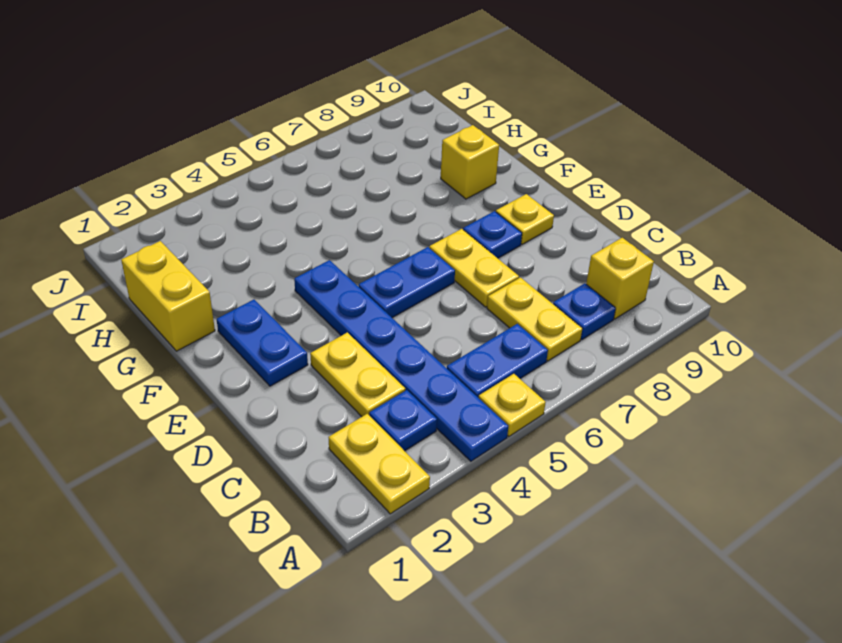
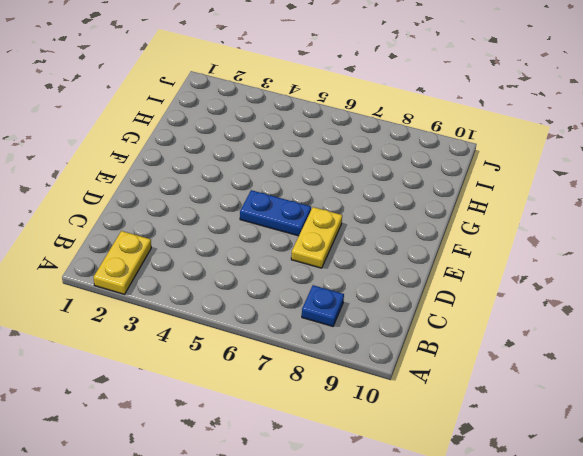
none -> blue plate A4:F4 level 1
none -> yellow plate A5 level 1
none -> blue plate B3 level 1

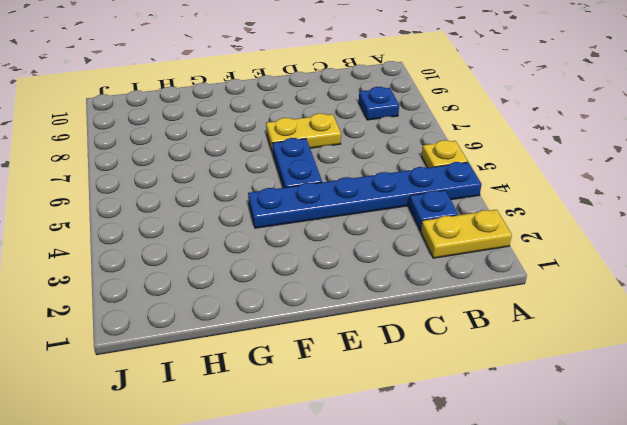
none -> blue plate B5:B6 level 1
none -> yellow plate B7:C7 level 1
none -> yellow brick B9 level 1

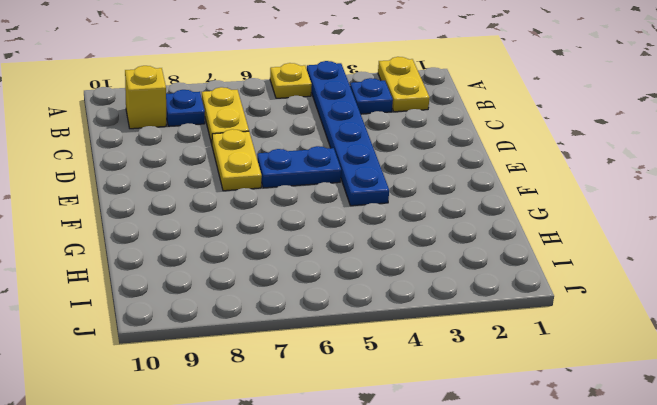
none -> blue plate B5:B6 level 1
none -> yellow plate C3:D3 level 1
none -> blue plate E2:F2 level 1

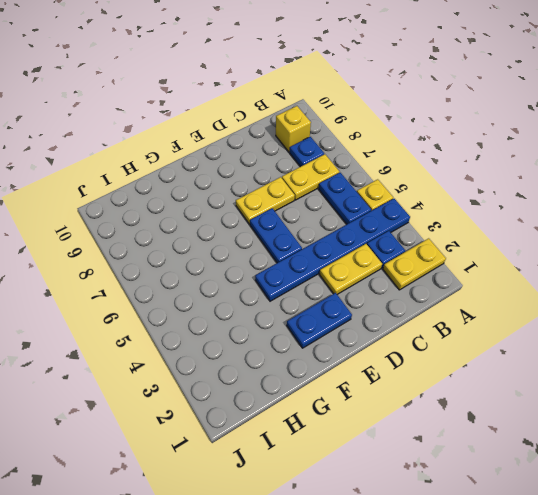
none -> blue plate E8 level 1
none -> yellow plate E9 level 1
none -> yellow brick G1:H1 level 1

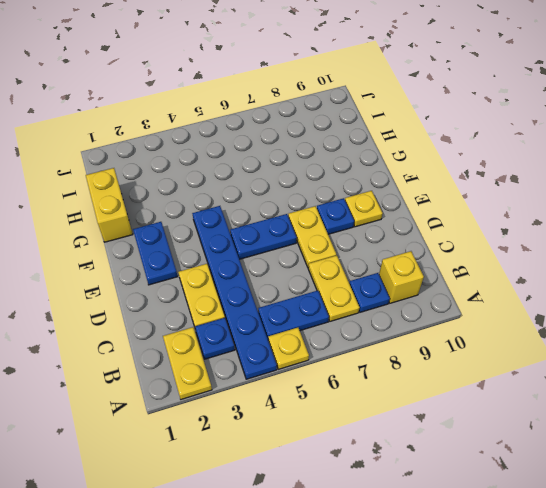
none -> yellow brick G9 level 1

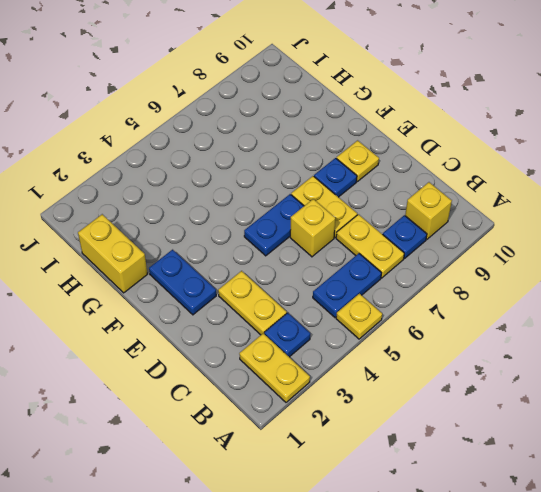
yellow brick D6 level 1 -> yellow brick G9 level 1
none -> blue plate A4:F4 level 1

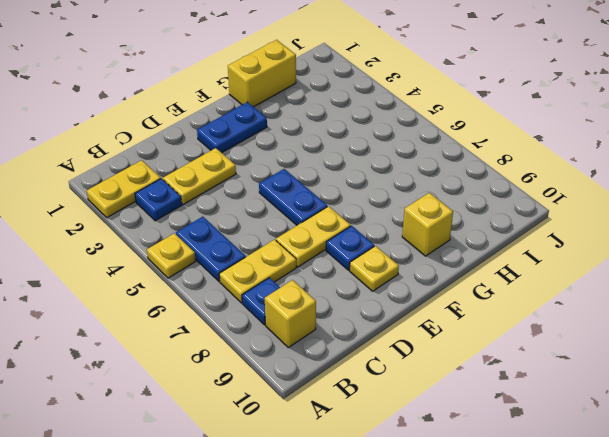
none -> blue plate A4:F4 level 1

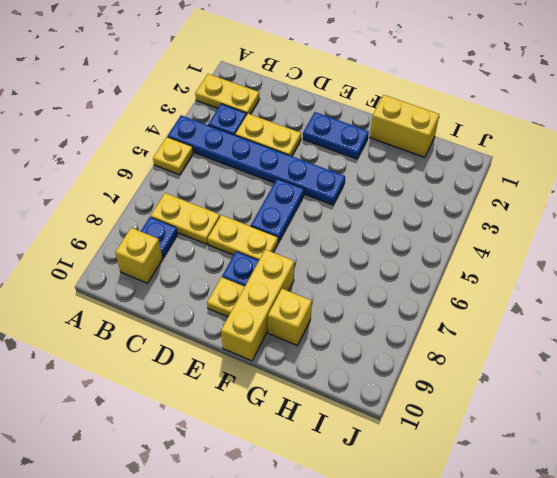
yellow brick F8:F10 level 1 -> none
none -> blue plate B5:B6 level 1

